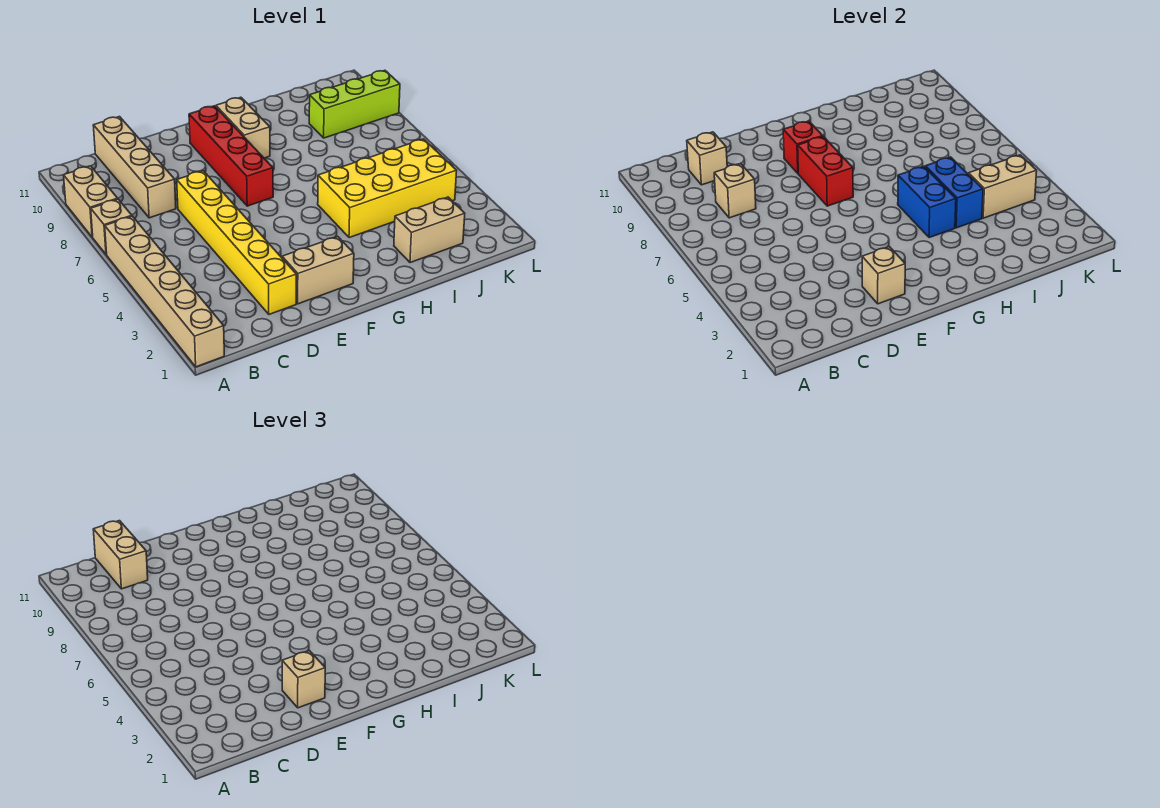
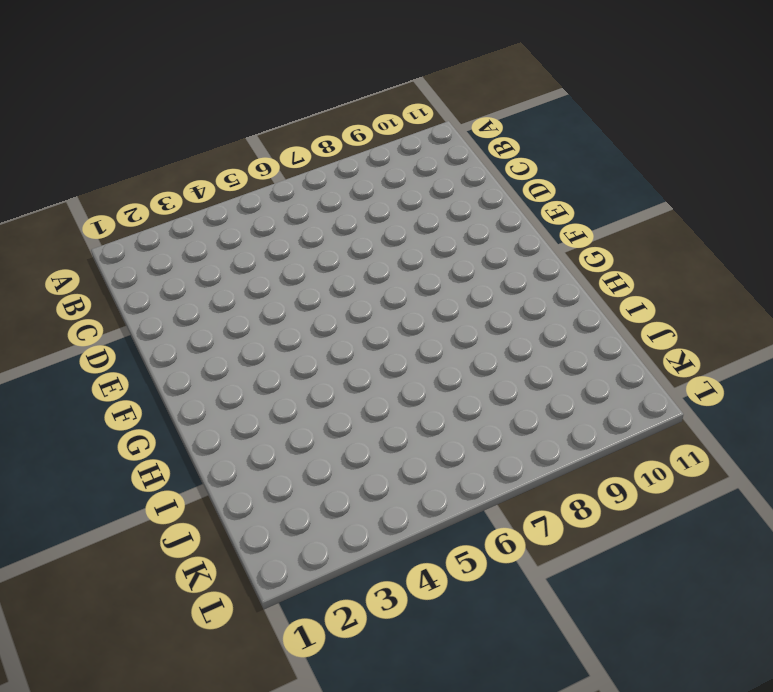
none -> tan brick A1:A6 level 1
none -> tan brick A7 level 1
none -> tan brick A8:A9 level 1

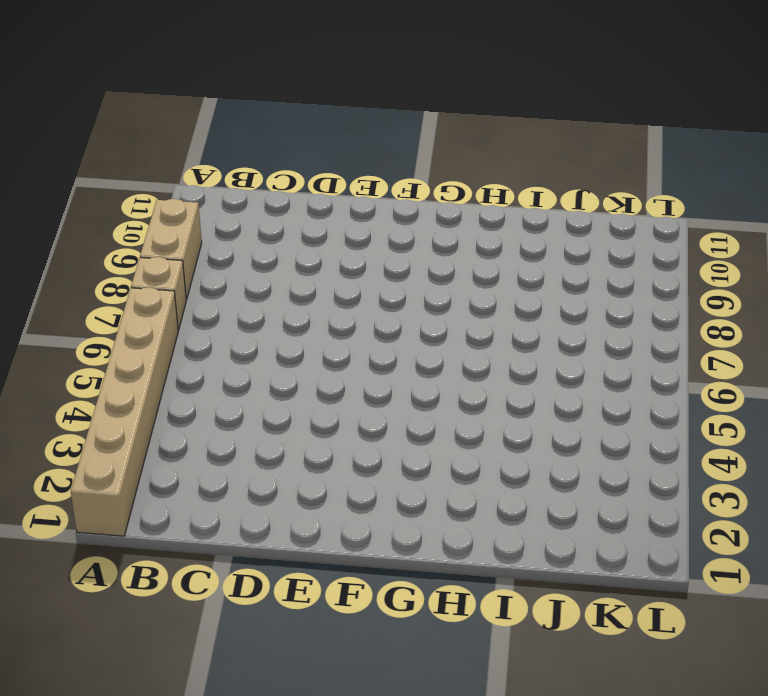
none -> tan brick C8:C11 level 1
none -> yellow brick D2:D7 level 1
none -> tan brick E2:F2 level 1

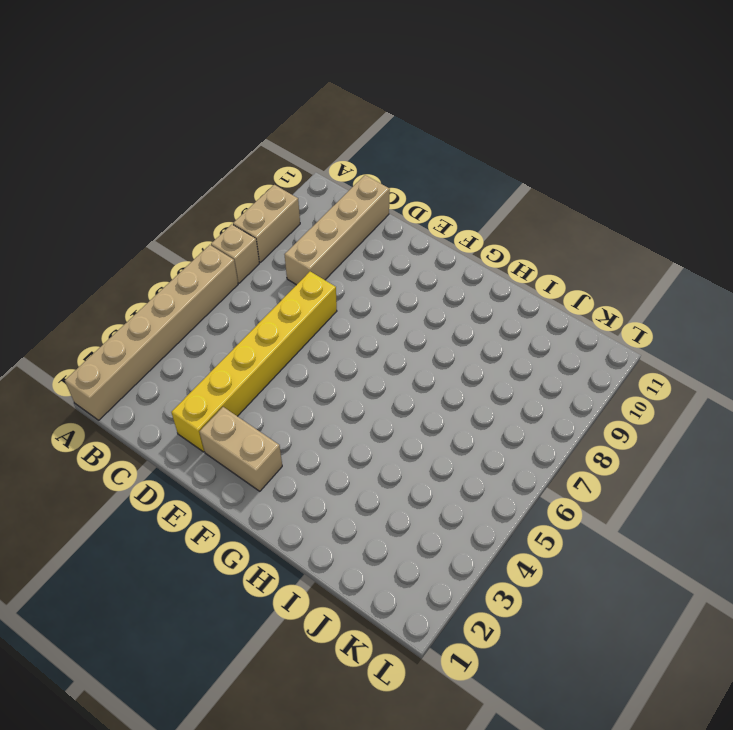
none -> red brick F7:F10 level 1
none -> tan brick G9:G10 level 1
none -> yellow brick H4:K5 level 1

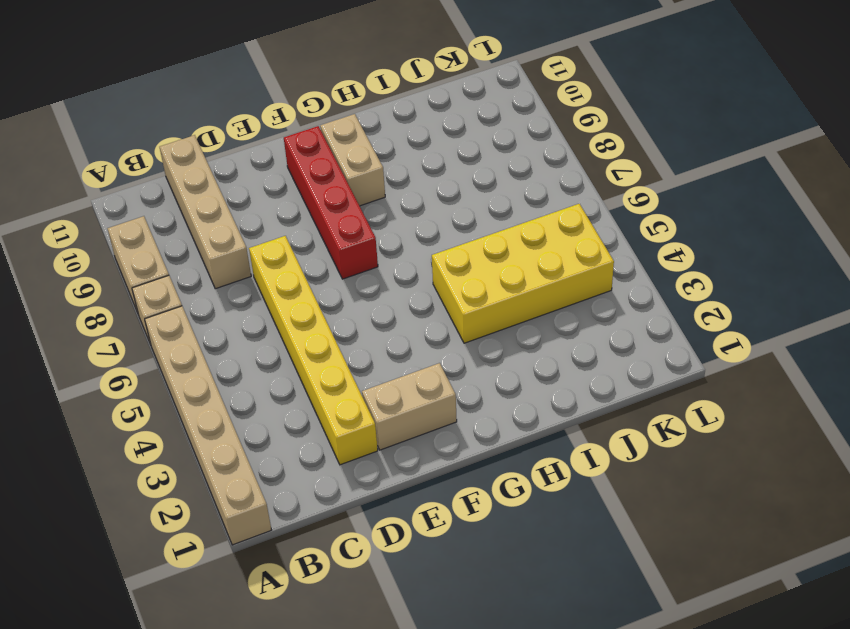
none -> tan brick I2:J2 level 1
none -> lime brick J9:L9 level 1
none -> tan brick C8 level 2

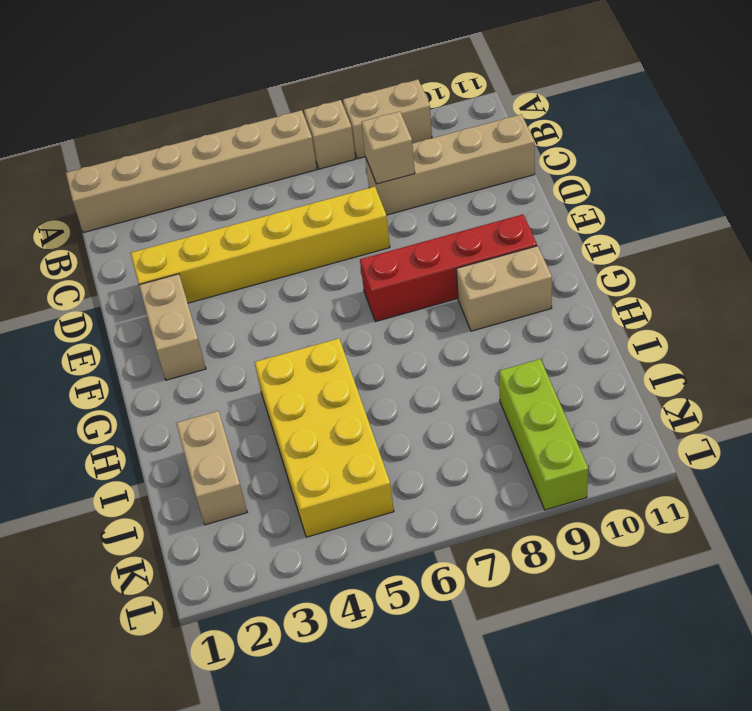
none -> tan brick C10 level 2
none -> tan brick E2 level 2
none -> red brick F7:F8 level 2

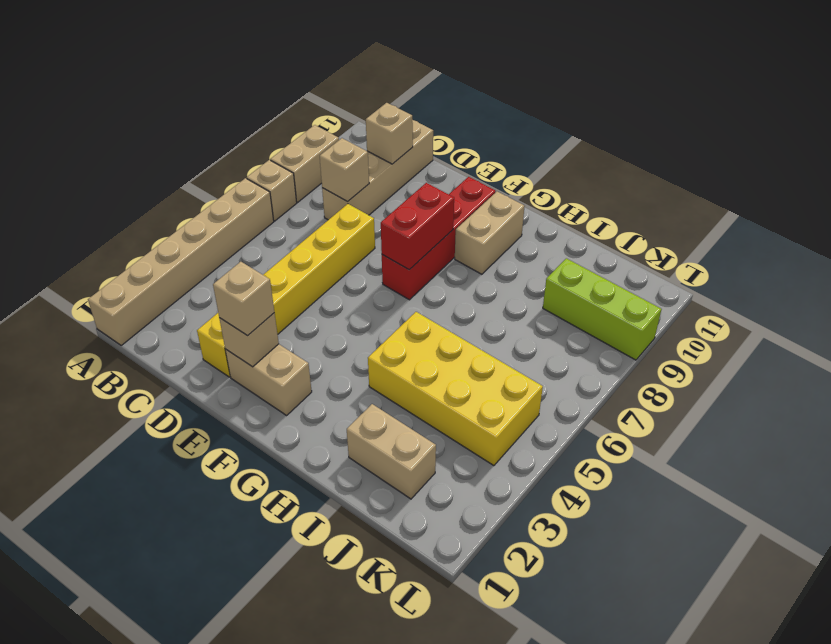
none -> red brick F9 level 2
none -> blue brick H4:H5 level 2
none -> blue brick I4:I5 level 2

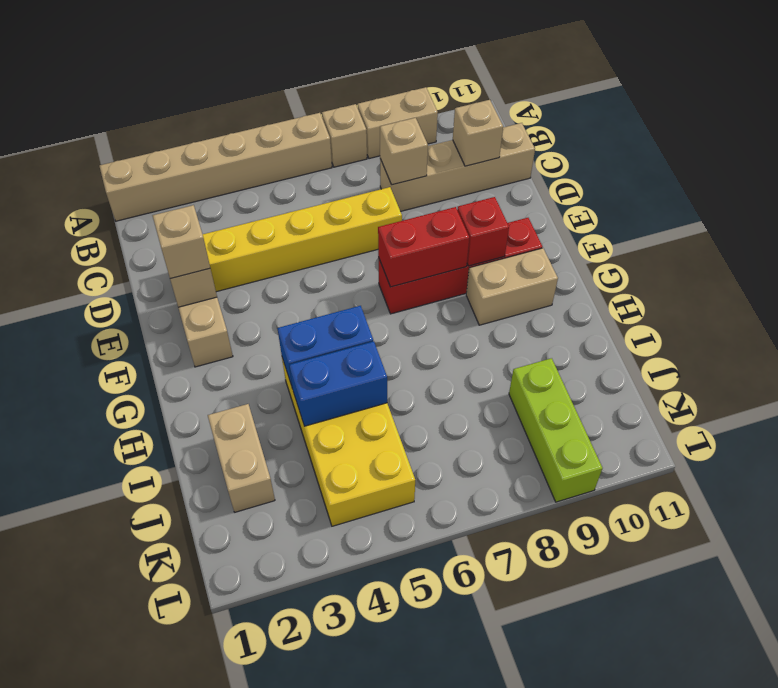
none -> tan brick J4:K4 level 2
none -> tan brick C10:C11 level 3

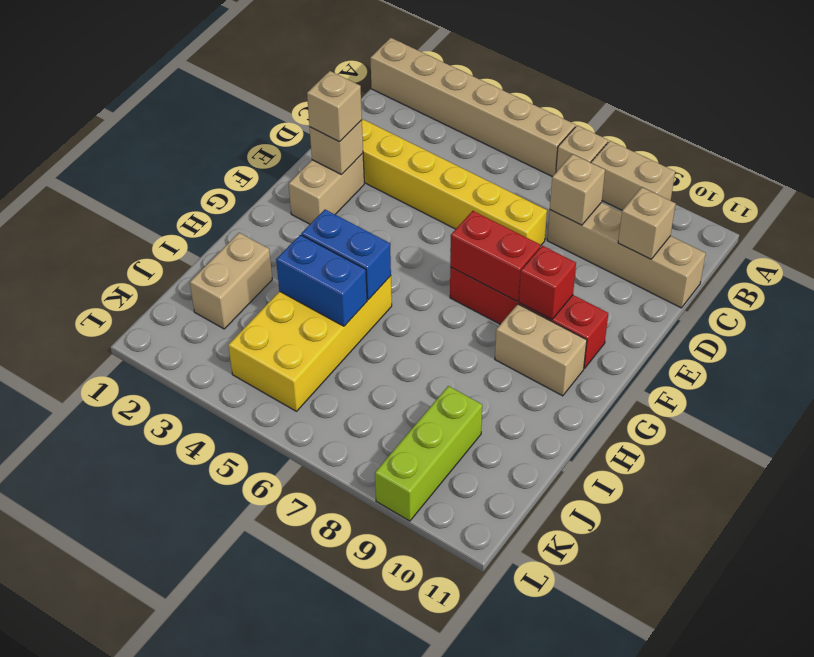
none -> tan brick J4:K4 level 2
none -> tan brick C10:C11 level 3

